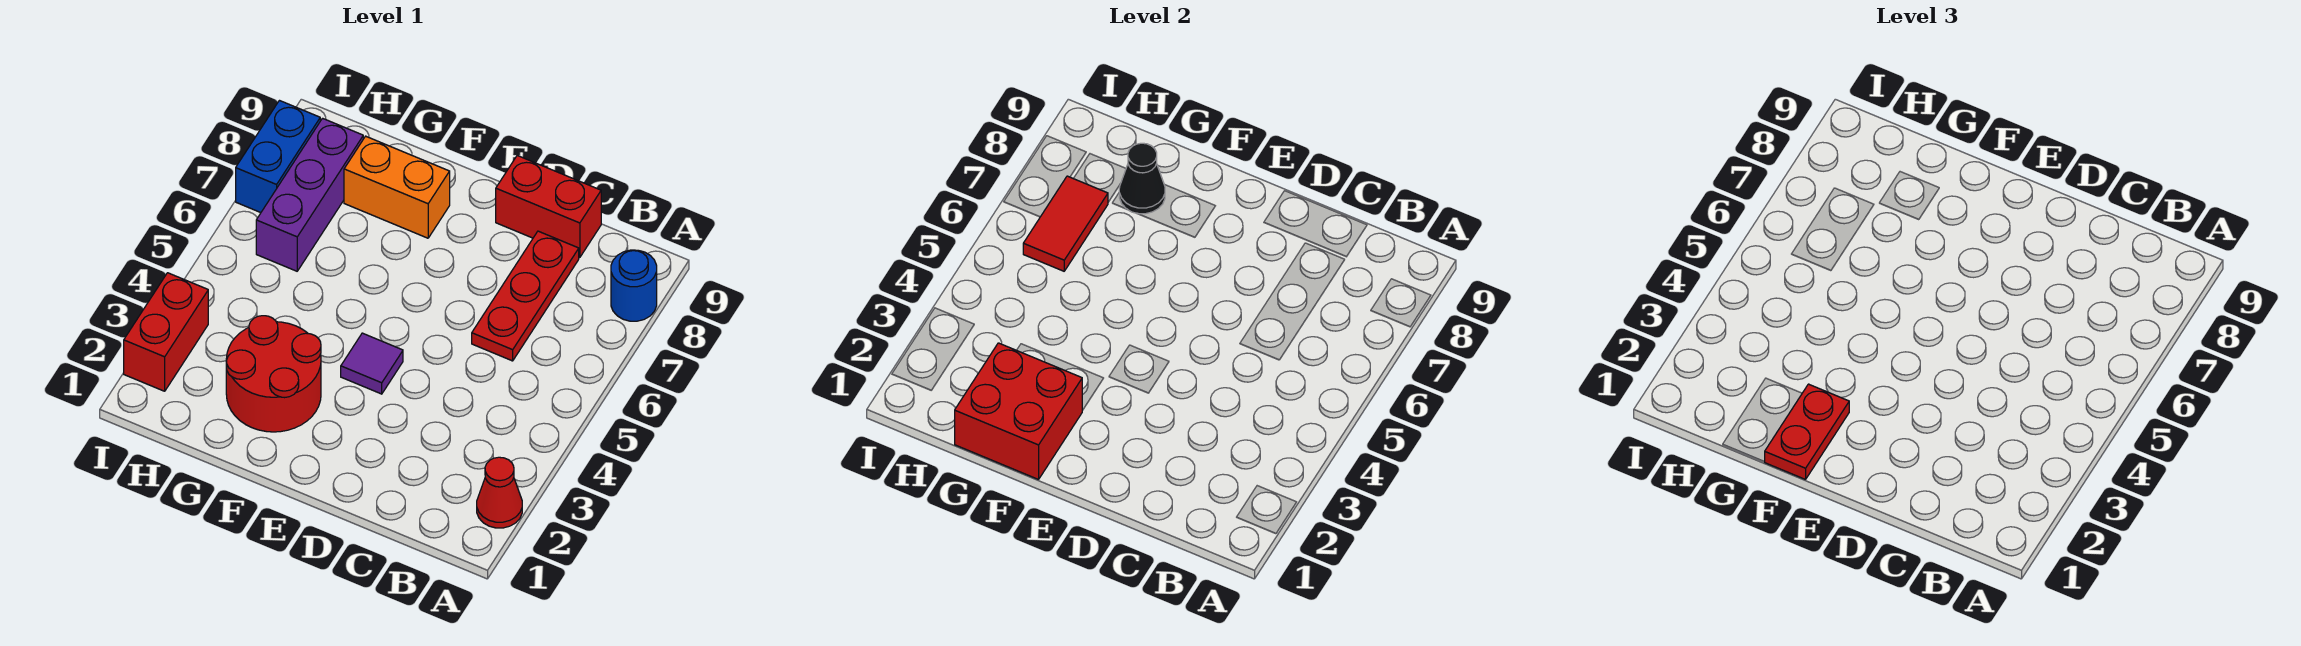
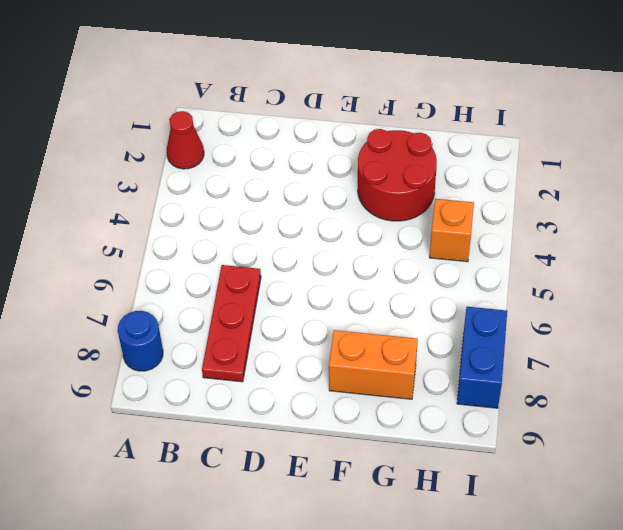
orange brick H4 level 1 -> none
none -> red brick C9:D9 level 1
none -> purple tile E4 level 1
none -> purple brick H6:H8 level 1

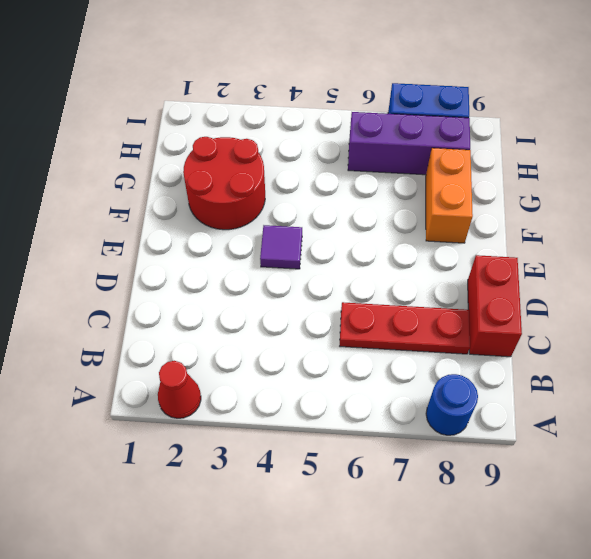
none -> red brick I2:I3 level 1
none -> red brick F1:G2 level 2
none -> black cone G8 level 2

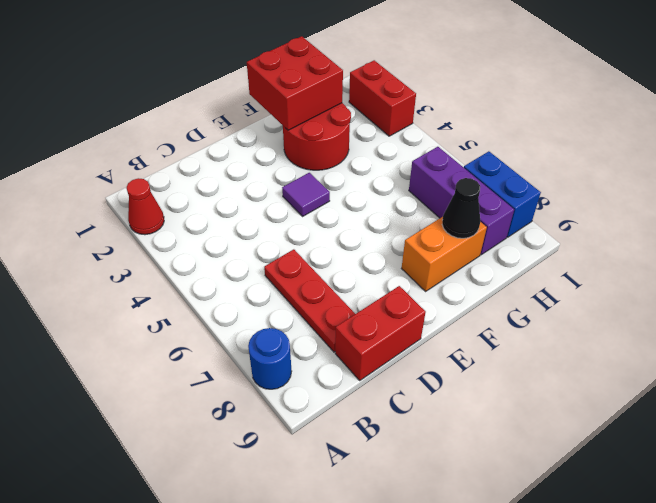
none -> red tile H6:H7 level 2
none -> red plate F1:F2 level 3

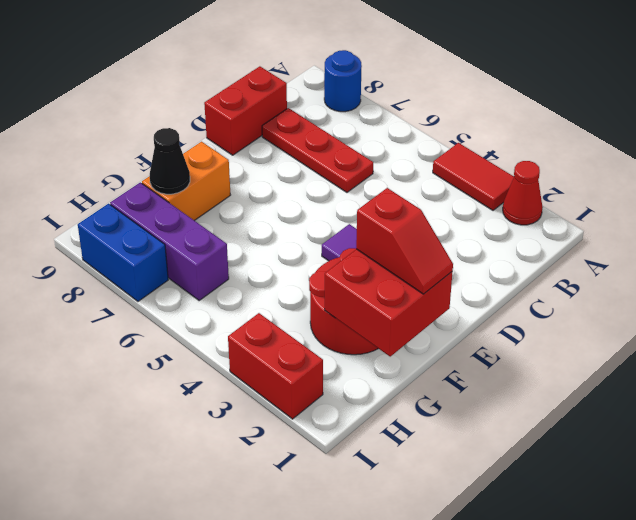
red tile A3:A4 level 1 -> red tile H6:H7 level 2
red slope F1:F2 level 3 top 2 -> red plate F1:F2 level 3

